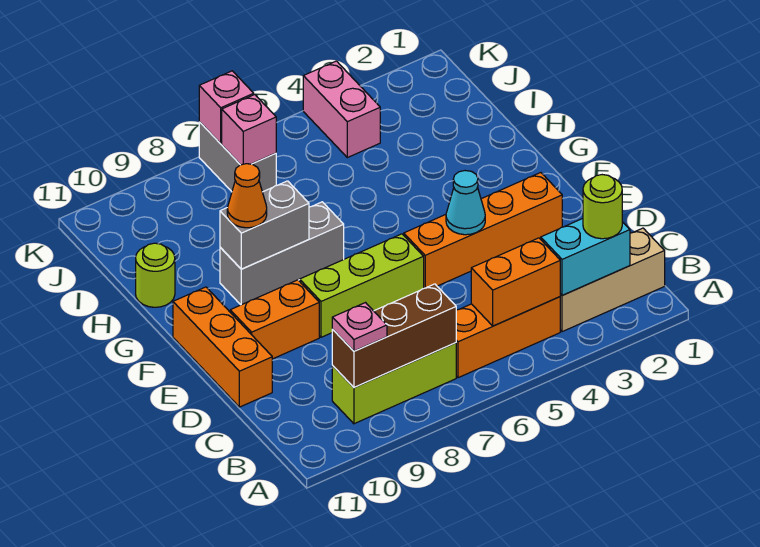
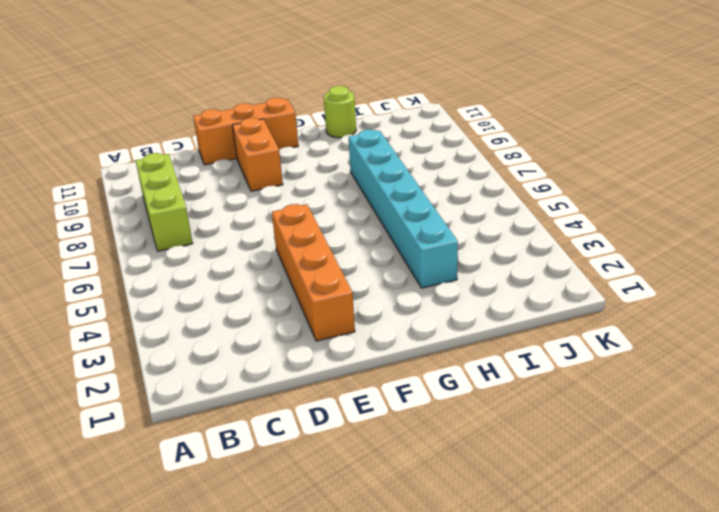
cyan brick H3:H8 level 1 -> none
none -> tan brick B1:B3 level 1
none -> orange brick B4:B6 level 1
none -> lime brick E6:E8 level 1

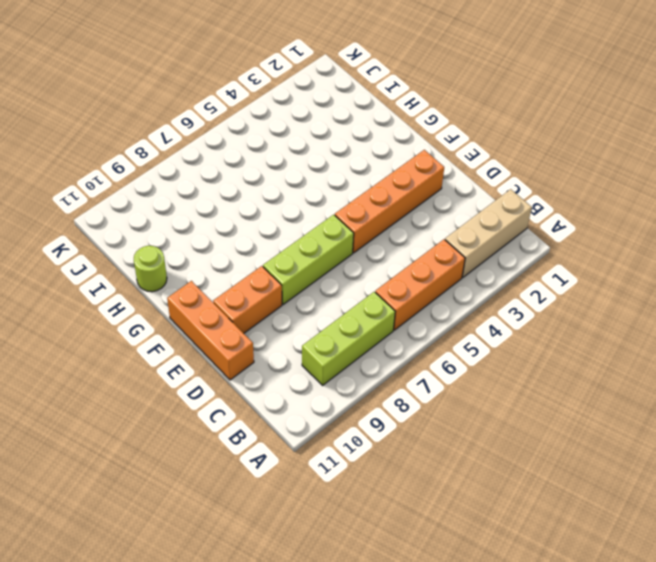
none -> grey brick G7:G9 level 1
none -> pink brick J4:K4 level 1
none -> grey brick J7:K7 level 1

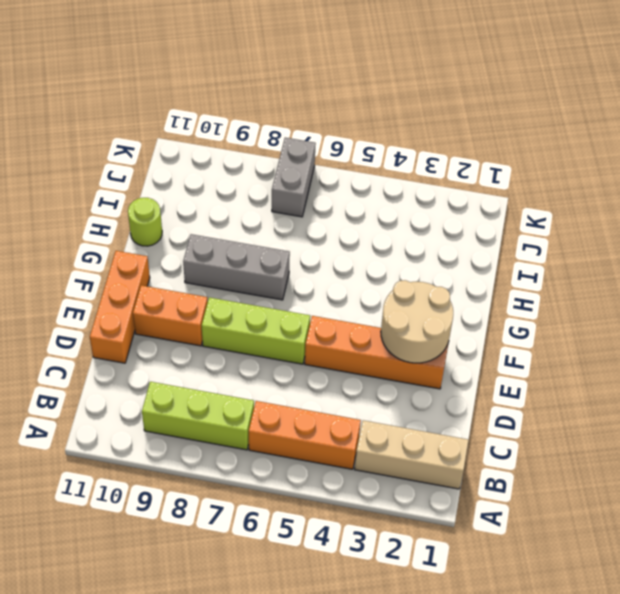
tan round brick E2:F3 level 2 -> none
none -> pink brick J4:K4 level 1
none -> cyan brick B2:B3 level 2
none -> orange brick B4:B5 level 2

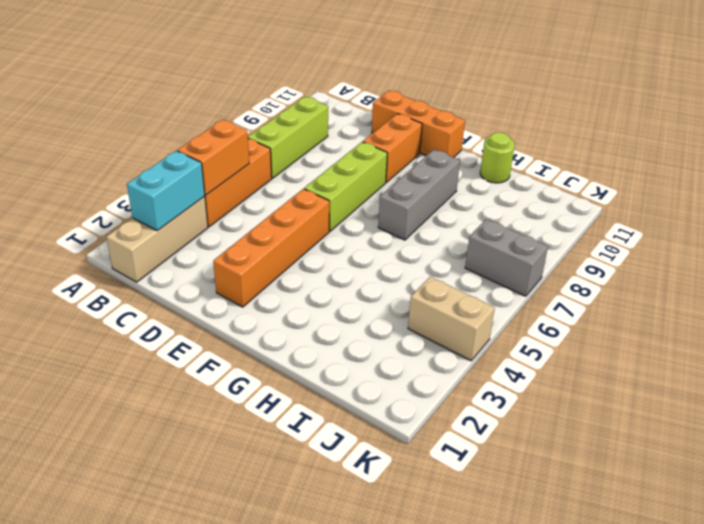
tan brick J4:K4 level 1 -> pink brick J4:K4 level 1
none -> brown brick B7:B9 level 2
none -> cyan cone E4 level 2
none -> grey brick G8:G9 level 2

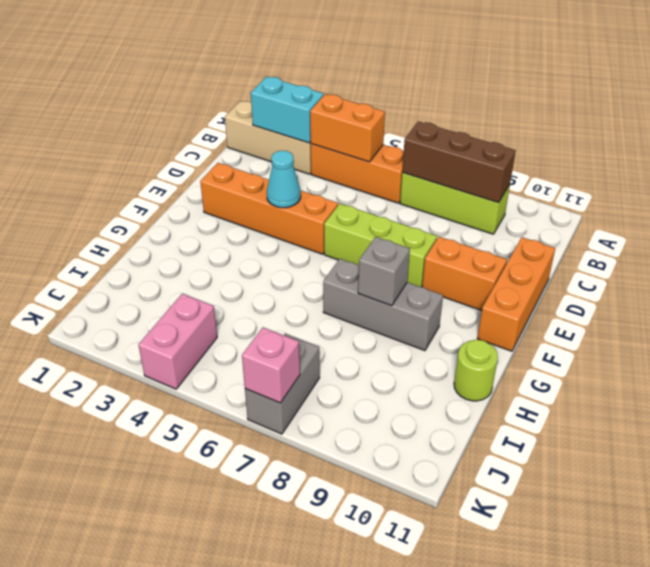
grey brick G8 level 2 -> grey brick G8:G9 level 2
none -> pink brick J7 level 2
none -> lime round brick B2 level 3
none -> pink plate B9 level 3

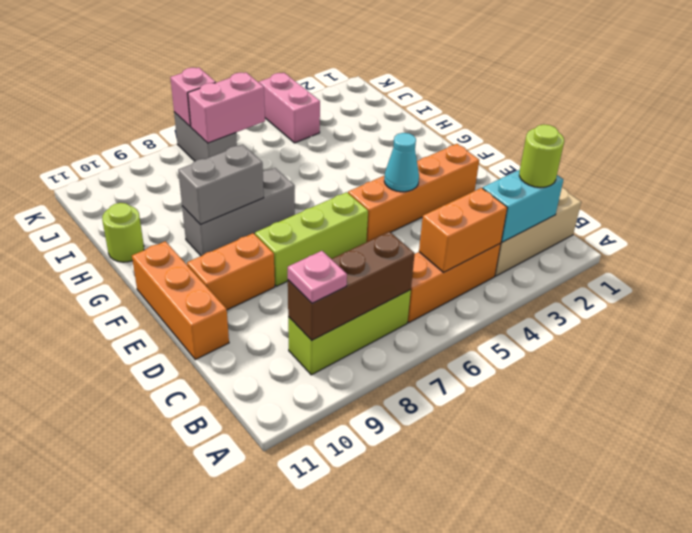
pink brick J6:J7 level 2 -> pink brick J7 level 2
none -> orange cone G9 level 3

